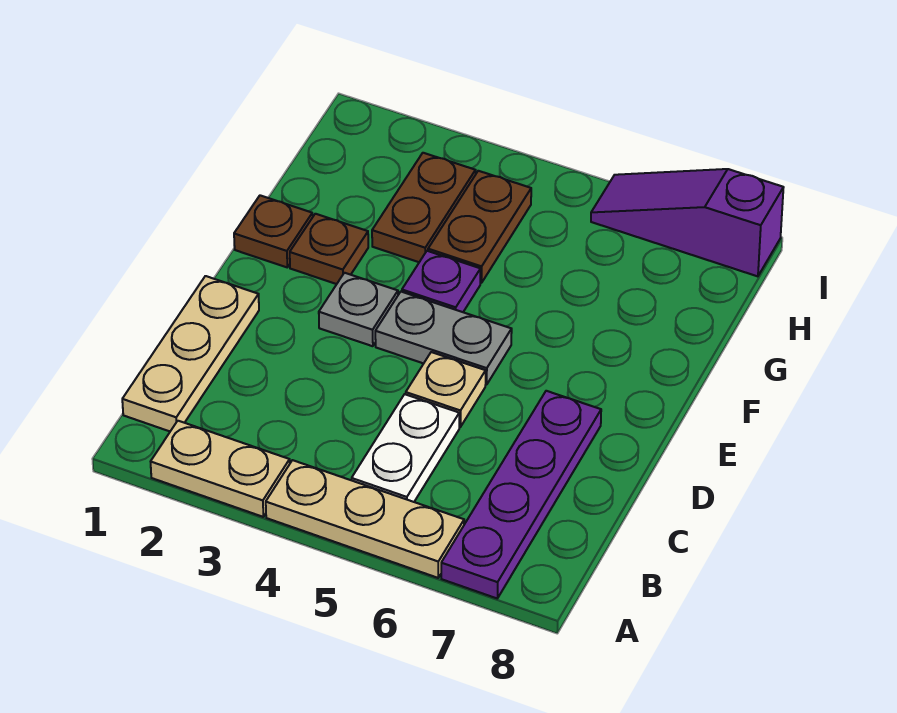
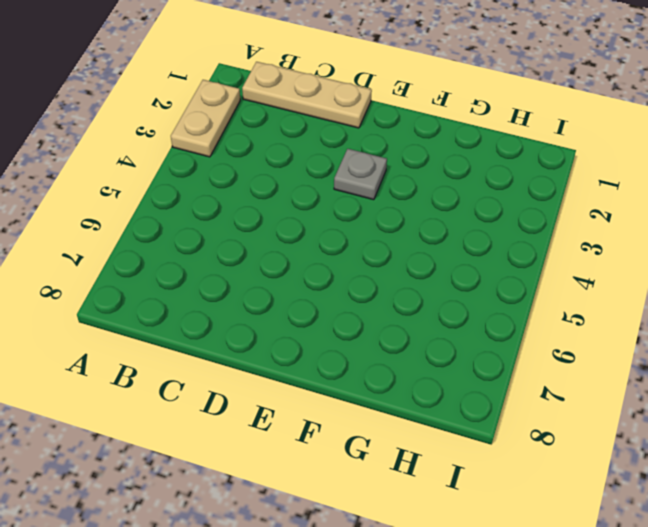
none -> tan plate A4:A6 level 1
none -> purple plate A7:D7 level 1
none -> white plate B5:C5 level 1

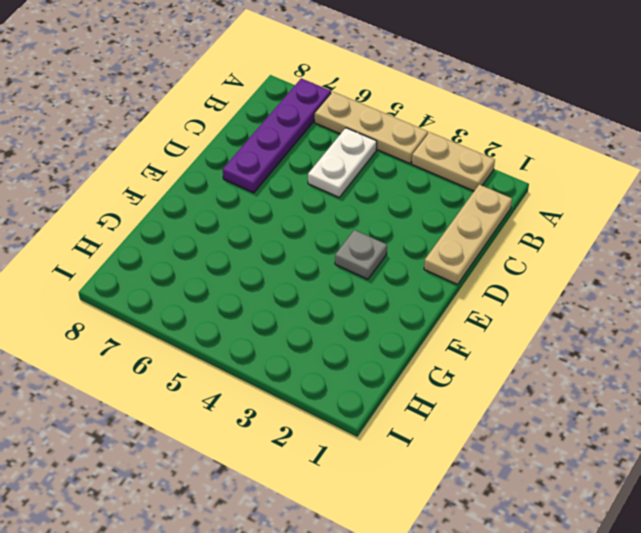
none -> tan plate D5 level 1
none -> grey plate E4:E5 level 1
none -> brown plate F1 level 1

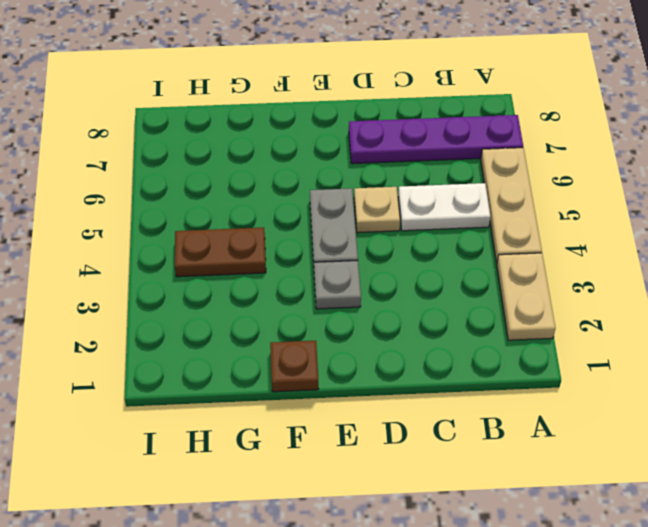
none -> tan plate B1:D1 level 1
none -> brown plate F2 level 1
none -> purple plate F4 level 1

